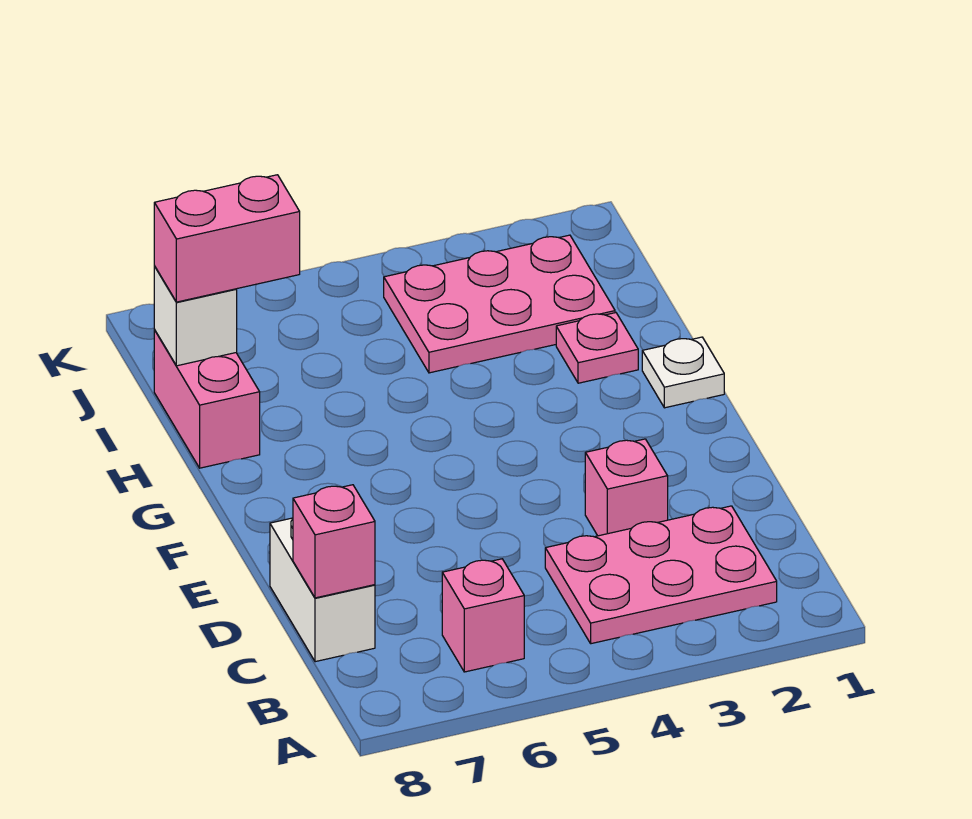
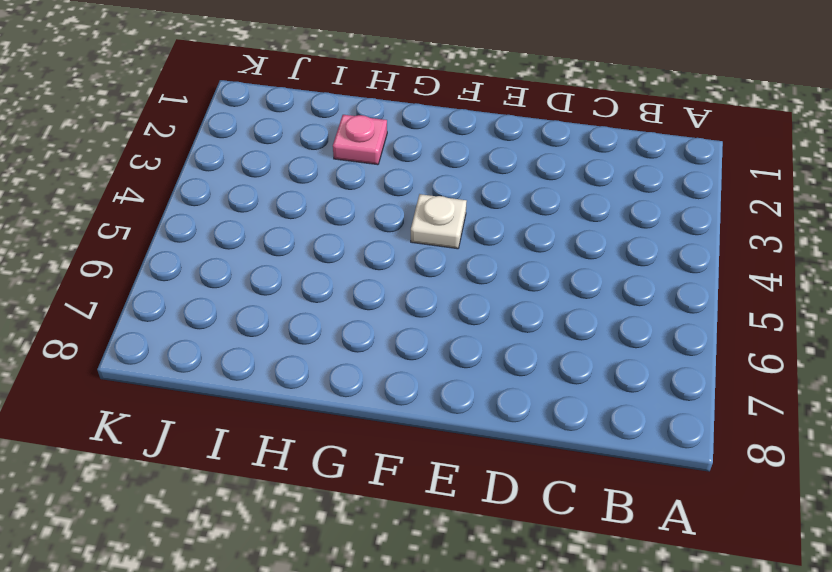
white plate F4 level 1 -> white plate G1 level 1
none -> pink plate B2:C4 level 1
none -> pink brick B6 level 1

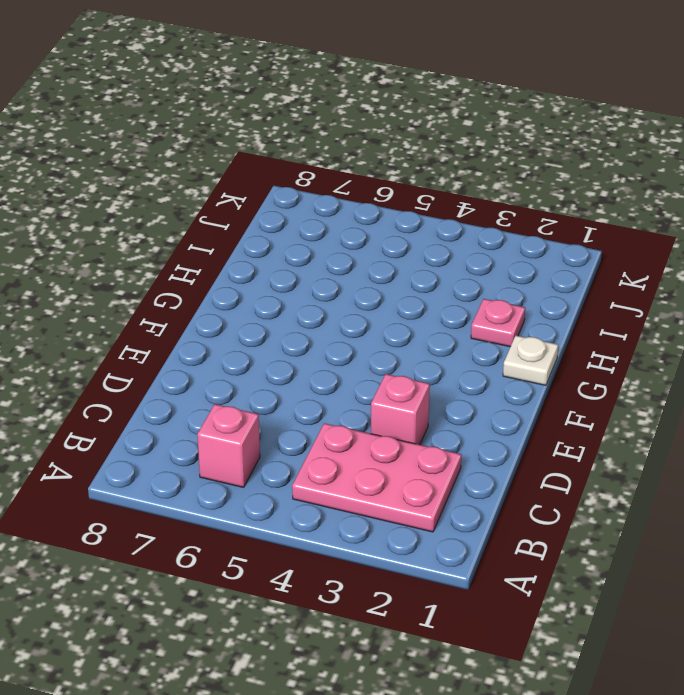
none -> white brick C8:D8 level 1
none -> pink brick H8:I8 level 1

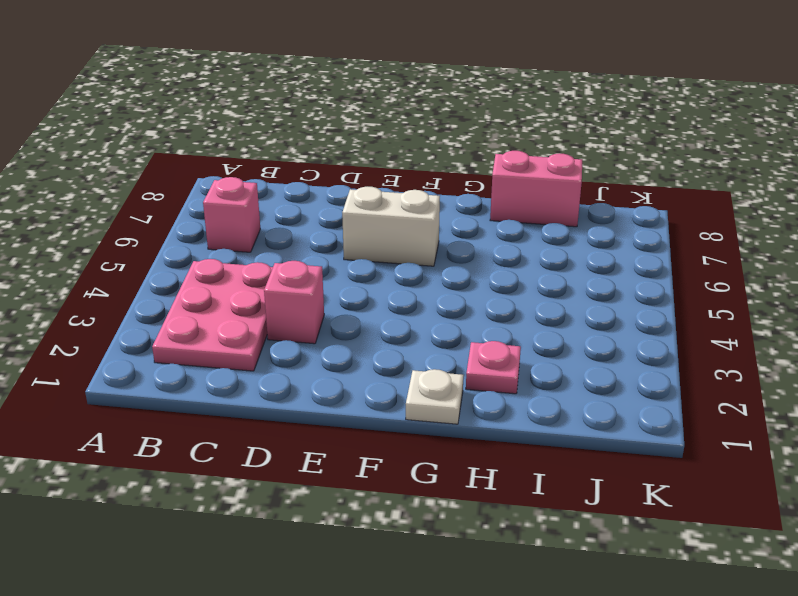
white brick E6:F6 level 1 -> white brick C8:D8 level 1
none -> pink plate I2:J4 level 1
none -> pink brick C8 level 2

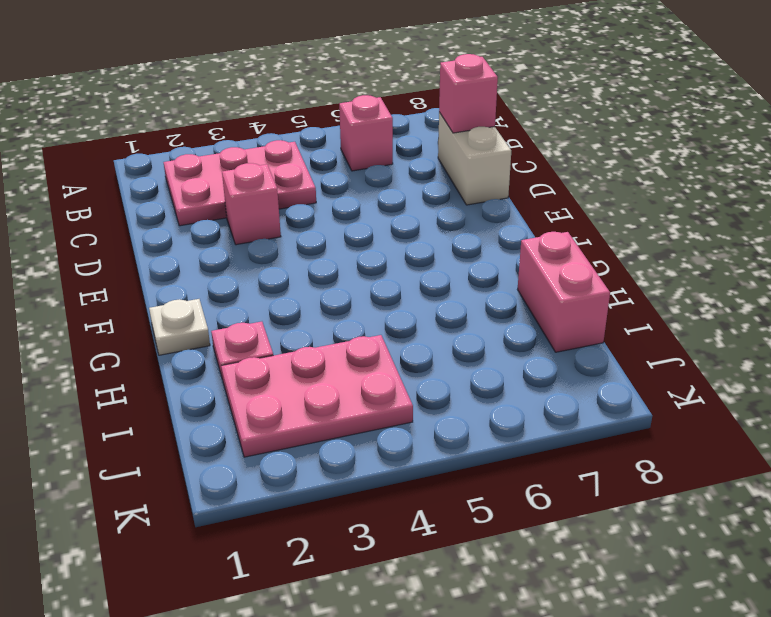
none -> white brick I8 level 2
none -> pink brick I7:I8 level 3

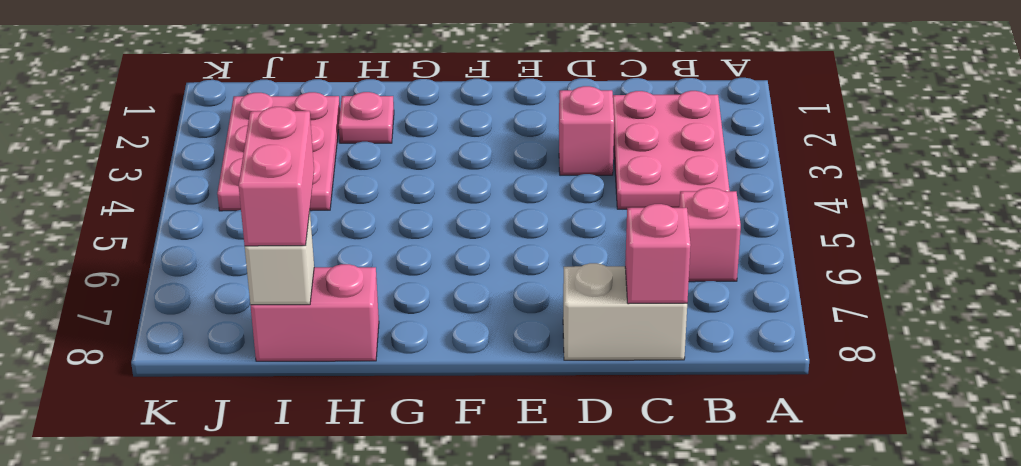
none -> white plate G1 level 1

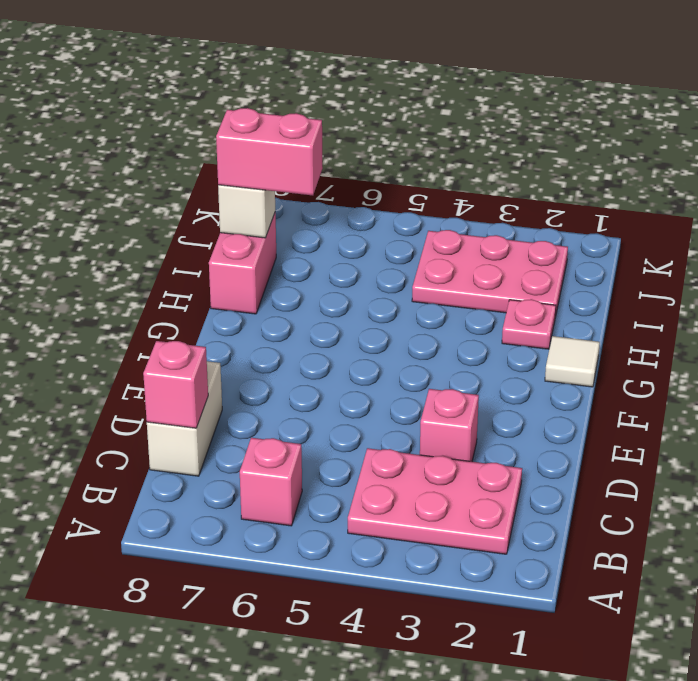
white tile G1 level 1 -> white plate G1 level 1

